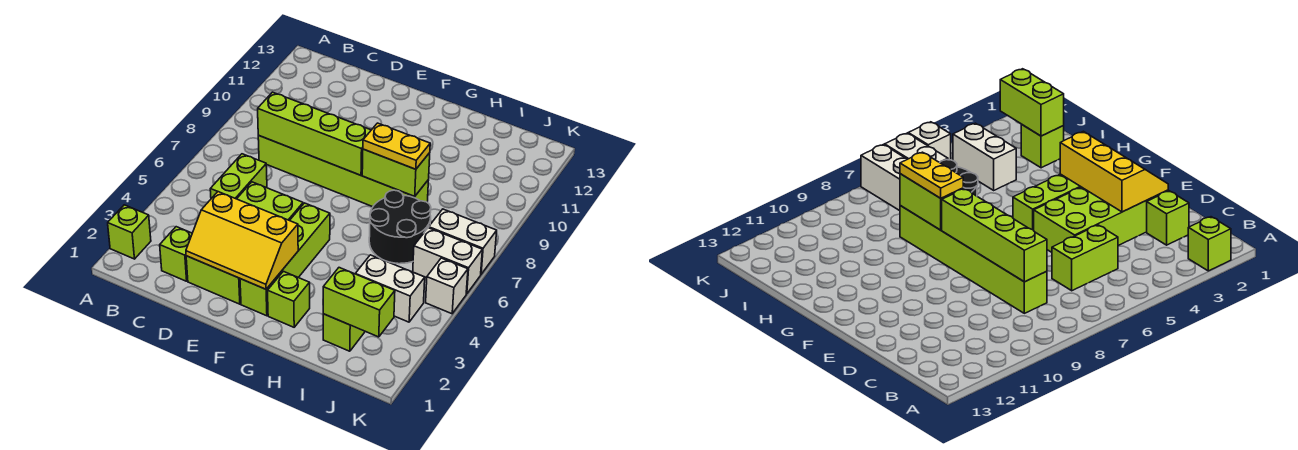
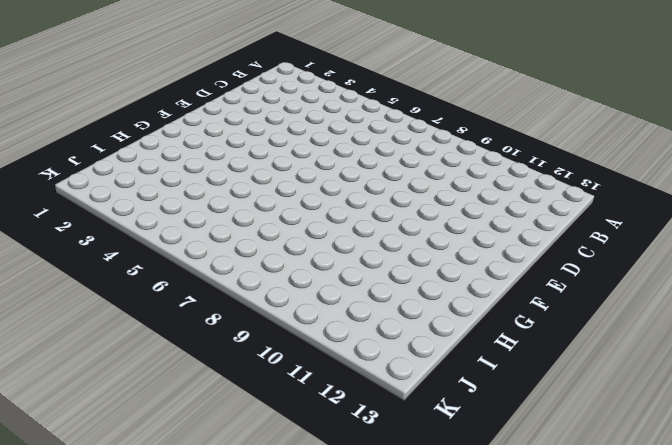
none -> lime brick A2 level 1
none -> lime brick C2 level 1
none -> lime brick C5:C6 level 1

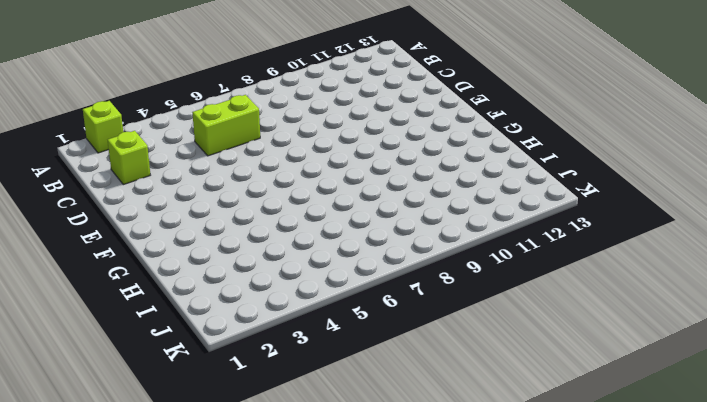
none -> lime brick C8:H8 level 1
none -> lime brick D2:E5 level 1
none -> lime brick F2:F5 level 1

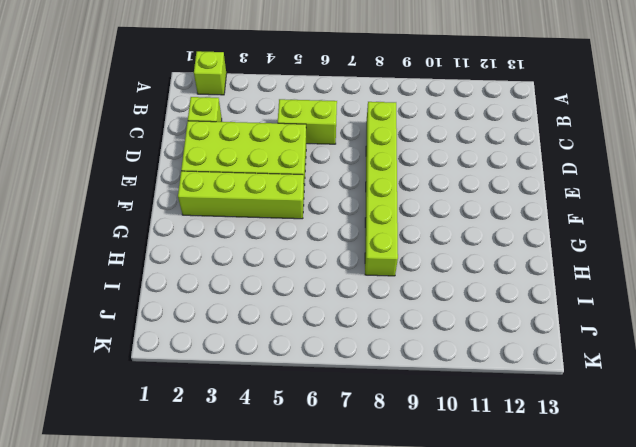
none -> lime brick G2 level 1
none -> black round brick H6:I7 level 1
none -> lime brick I2 level 1

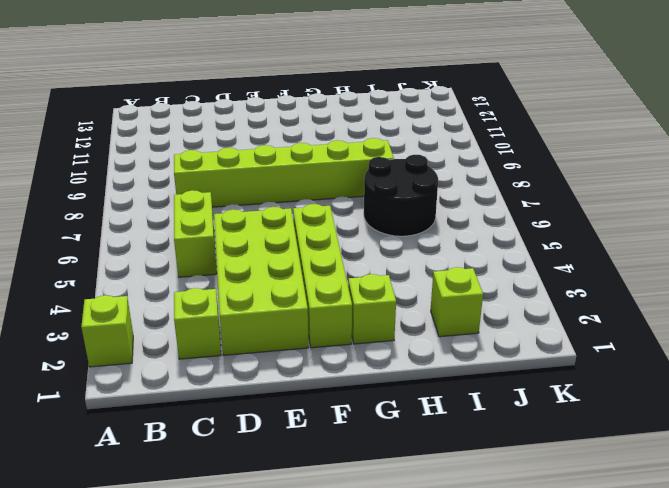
none -> white brick I4:J4 level 1
none -> white brick J6:K6 level 1
none -> white brick J7:K7 level 1

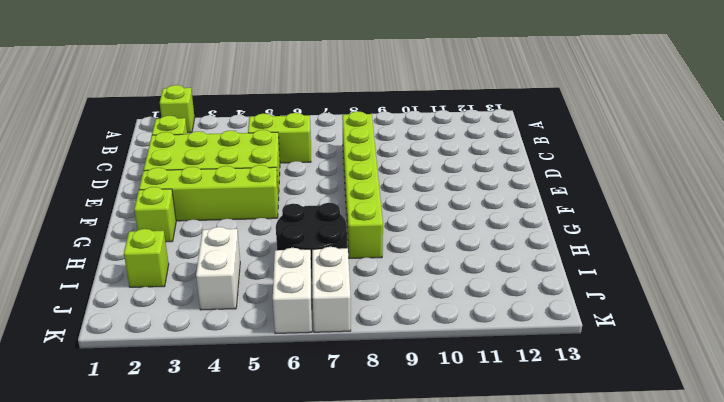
none -> white brick K5 level 1
none -> lime brick C8:F8 level 2
none -> yellow slope D2:F3 level 2 top 3

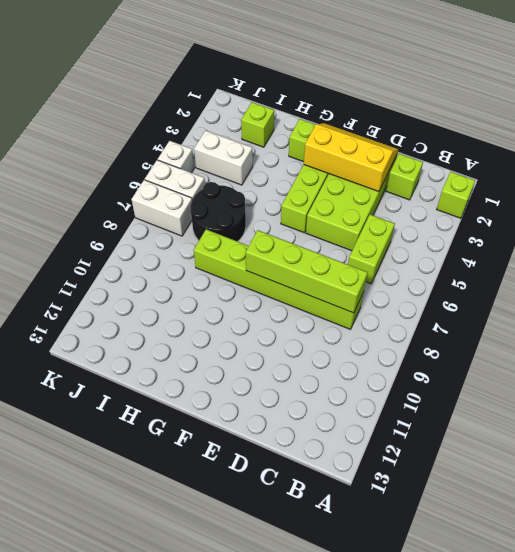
none -> lime brick G8:H8 level 2
none -> lime brick I2:J2 level 2
none -> yellow plate G8:H8 level 3

